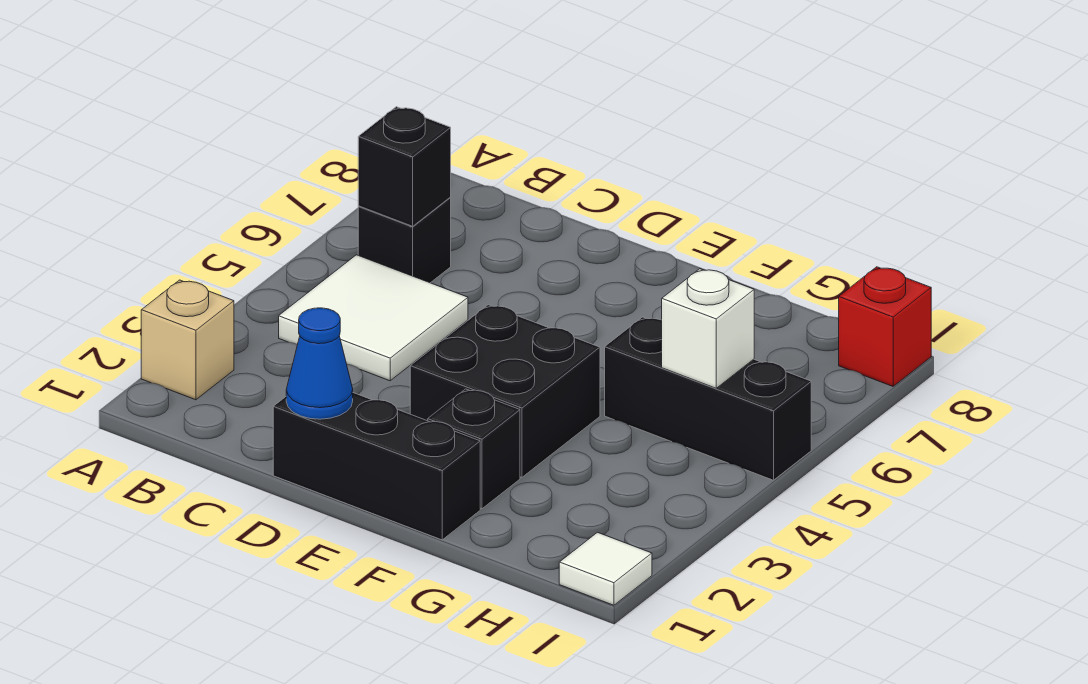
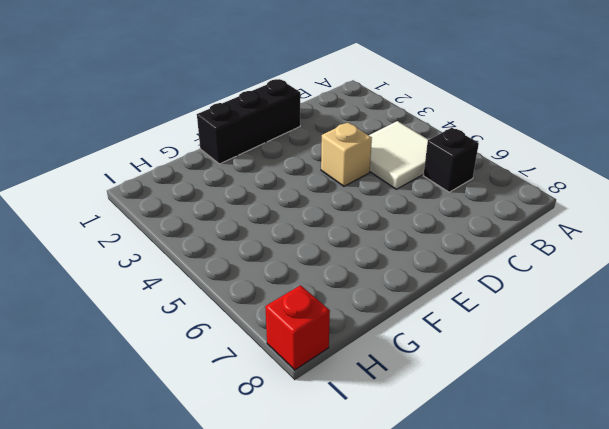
tan brick D4 level 1 -> tan brick A2 level 1
none -> black brick E3:F4 level 1
none -> black brick F2 level 1
none -> black brick G5:I5 level 1

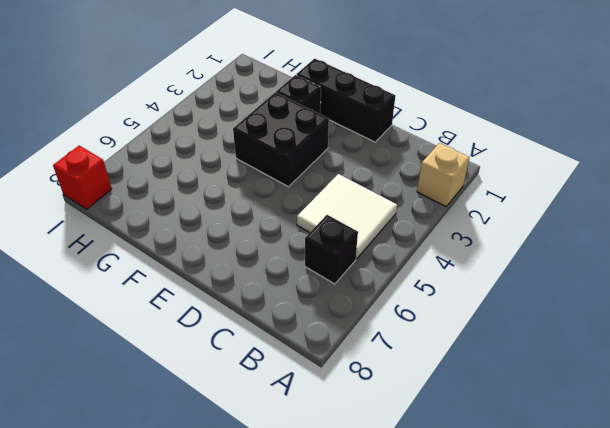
none -> black brick G5:I5 level 1
none -> white tile I1 level 1
none -> black brick B6 level 2

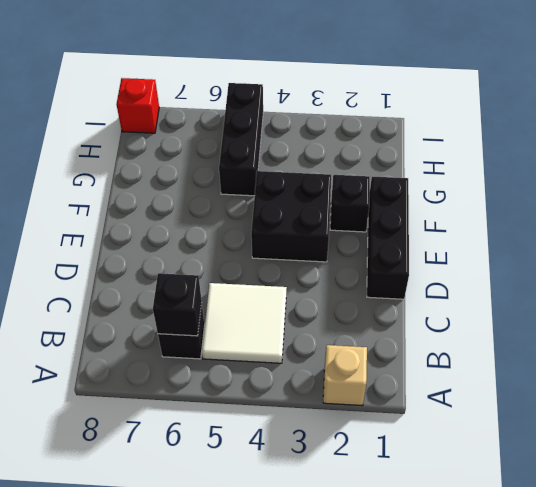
none -> white tile I1 level 1
none -> blue cone D1 level 2
none -> white brick H5 level 2

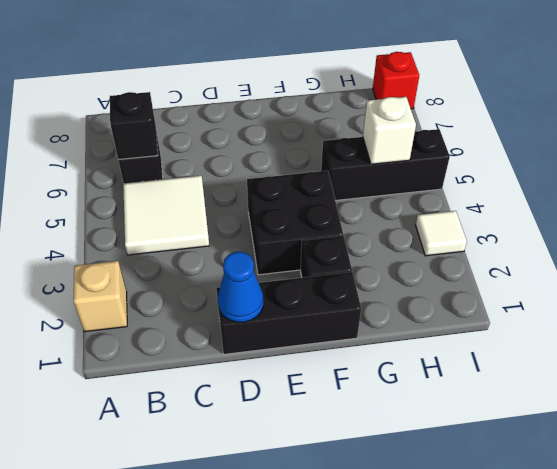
white tile I3 level 1 -> white tile I1 level 1

